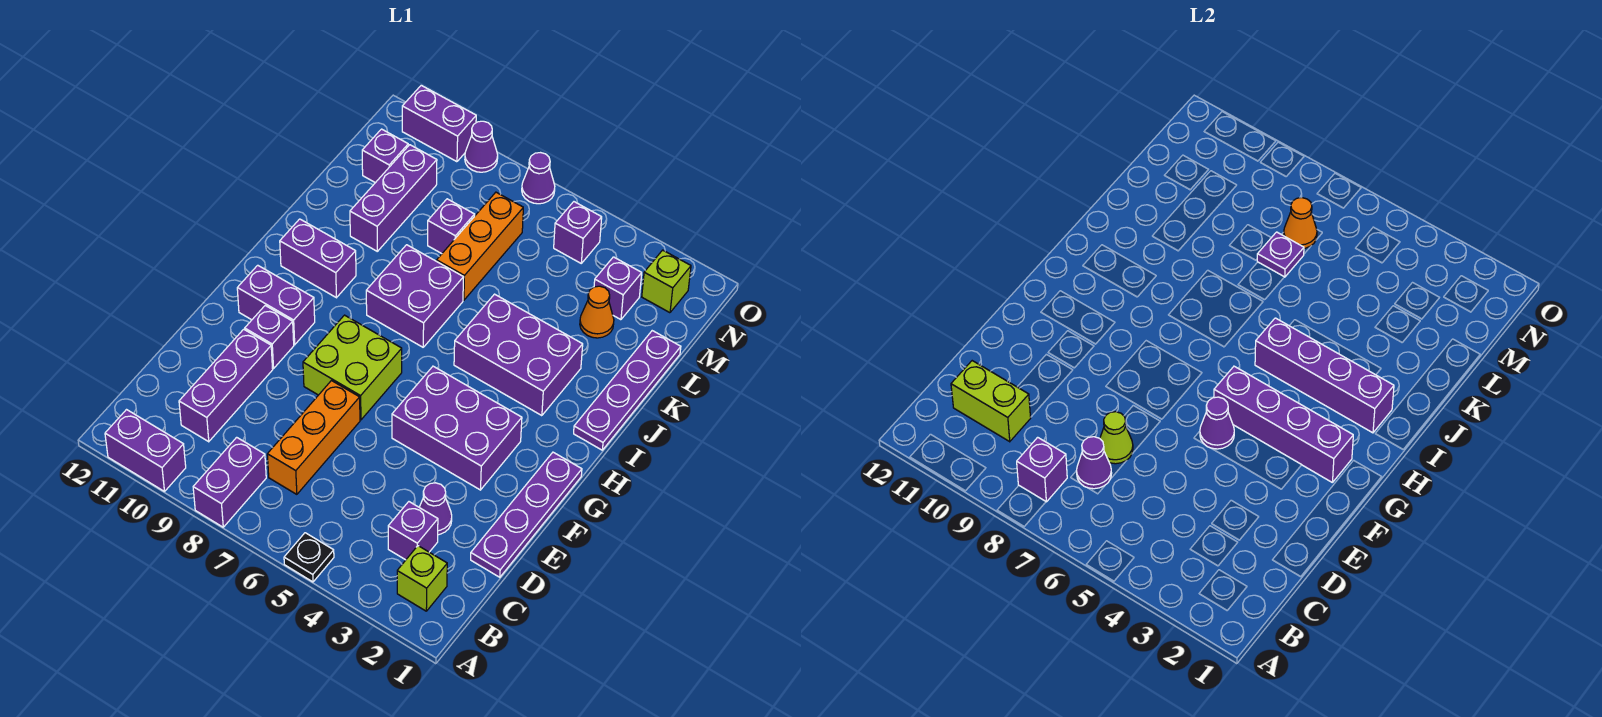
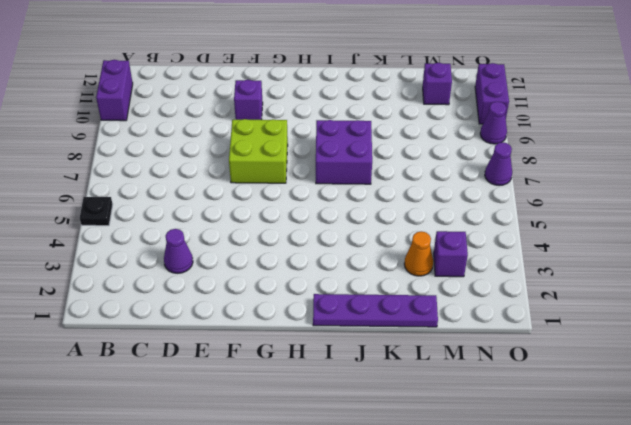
none -> purple brick A8:B8 level 1
none -> lime brick B2 level 1
none -> purple brick C3 level 1
none -> orange brick C7:E7 level 1

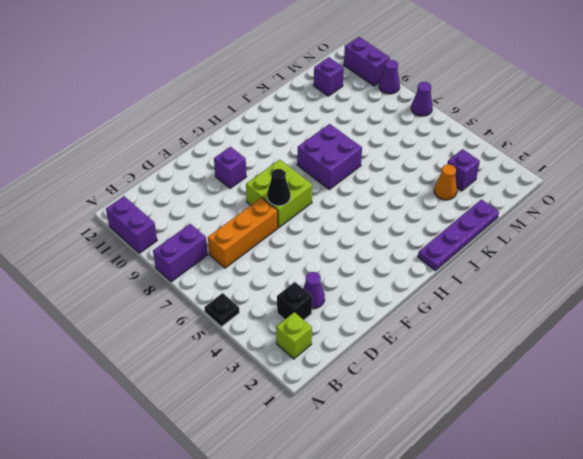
black brick C3 level 1 -> purple brick C3 level 1
black cone F7 level 2 -> none
none -> purple brick C10:E10 level 1
none -> purple plate D1:G1 level 1
none -> purple brick F3:G5 level 1
none -> purple brick G10:G11 level 1

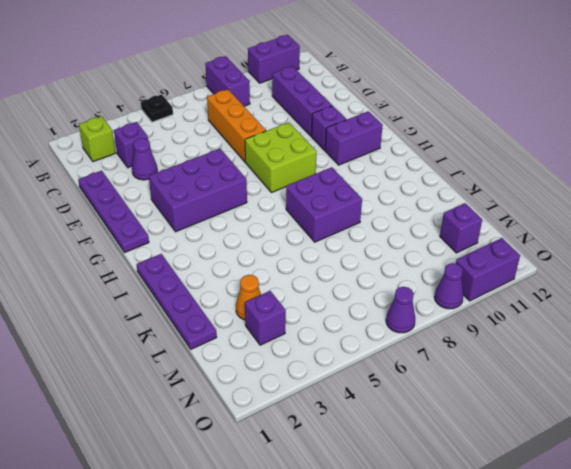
none -> purple brick I3:J5 level 1
none -> purple brick I10:I11 level 1
none -> orange brick K7:M7 level 1
none -> purple brick K10:M10 level 1

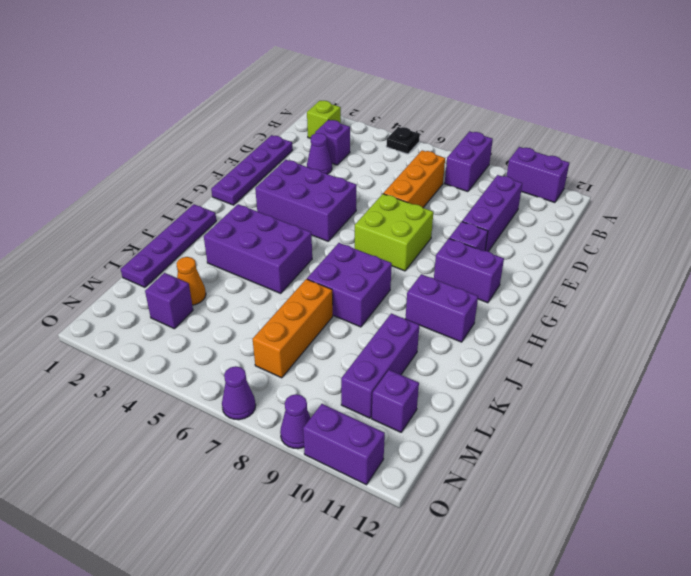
none -> purple brick L8 level 1
none -> lime brick N2 level 1
none -> purple brick N5 level 1
none -> purple brick B8 level 2

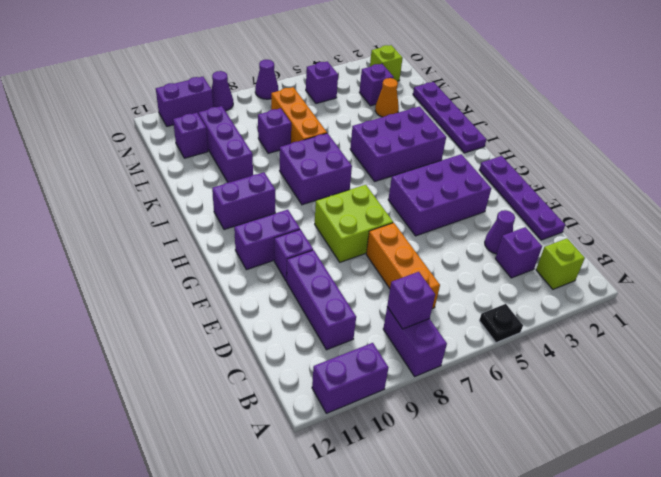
none -> purple cone C7 level 2
none -> lime brick C10:C11 level 2
none -> lime cone D7 level 2
none -> purple cone F5 level 2

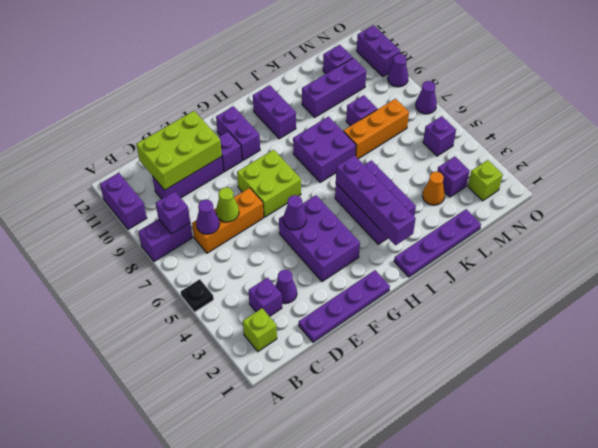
lime brick C10:E11 level 2 -> lime brick C10:C11 level 2
none -> purple brick G2:G5 level 2
none -> purple plate L7 level 2
none -> orange cone M7 level 2

